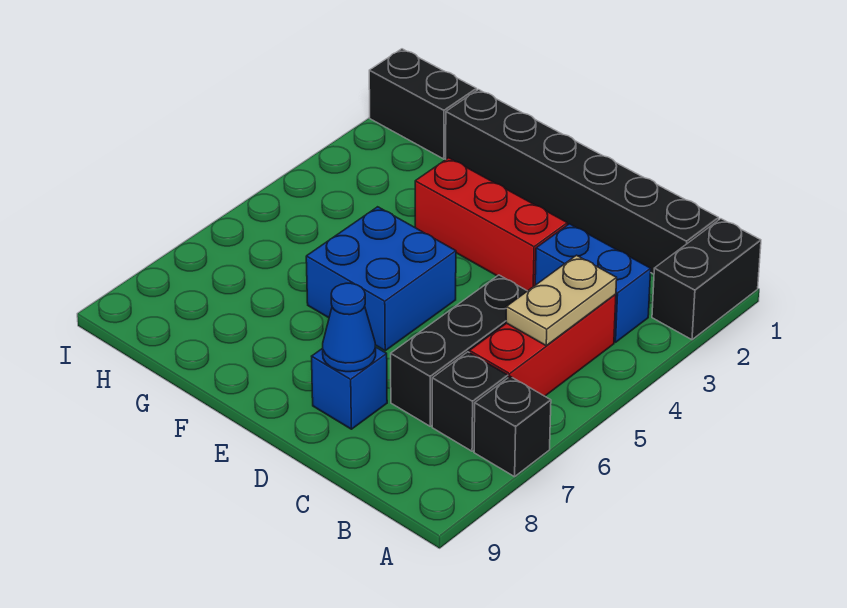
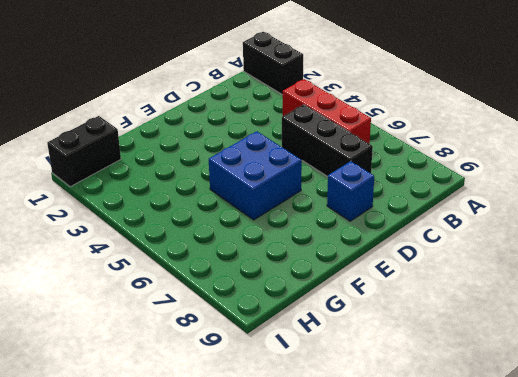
none -> black brick A7 level 1
none -> black brick B1:G1 level 1
none -> blue brick B3:C3 level 1

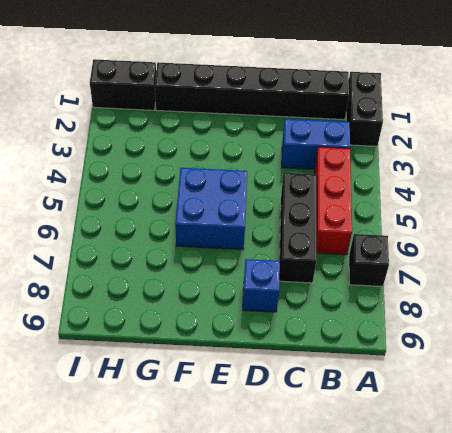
none -> black brick B7 level 1
none -> red brick D3:F3 level 1
none -> tan plate B4:B5 level 2

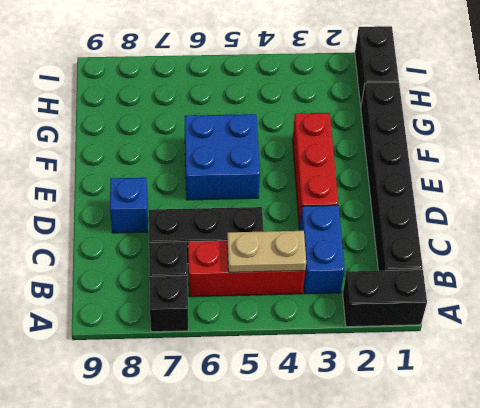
none -> blue cone D8 level 2

